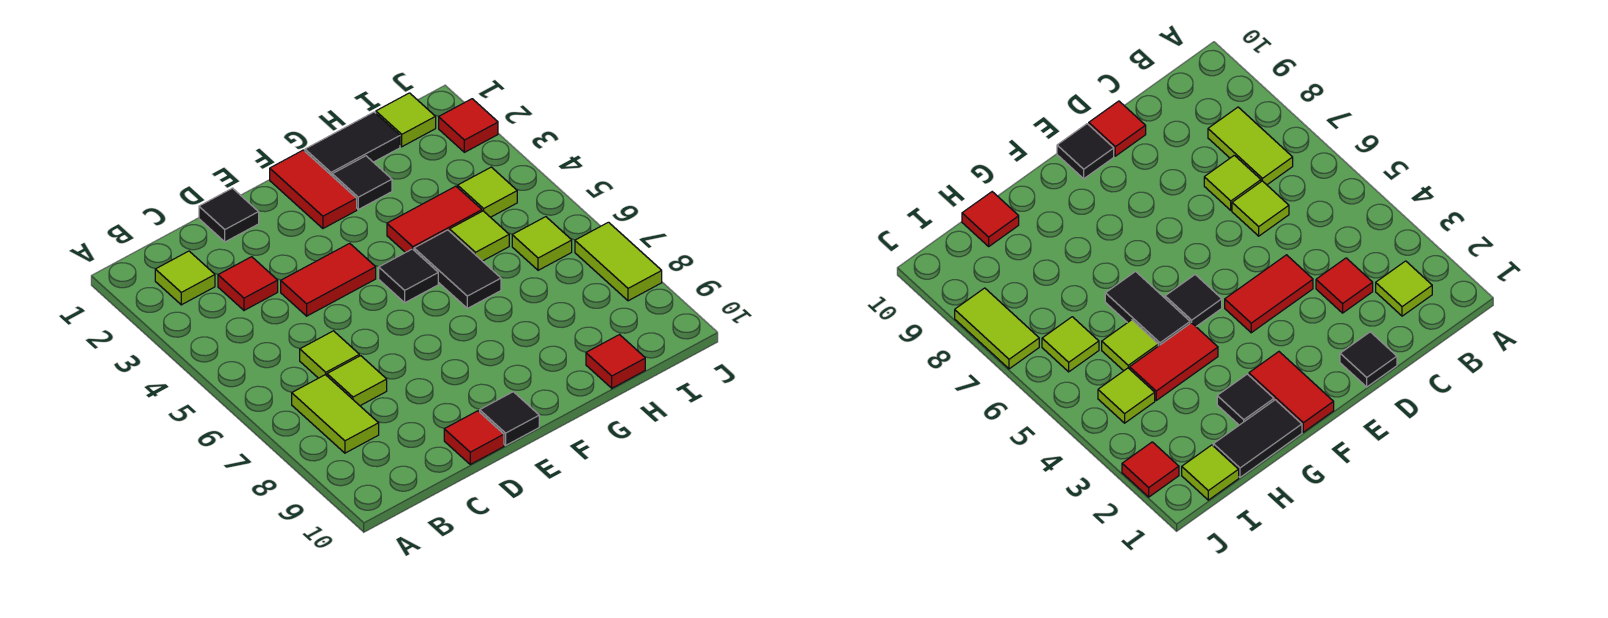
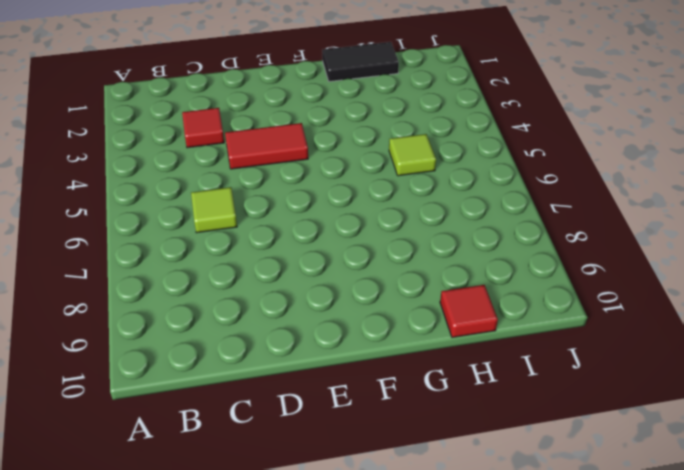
none -> lime tile B2 level 1
none -> lime tile B7:B8 level 1
none -> lime tile C7 level 1

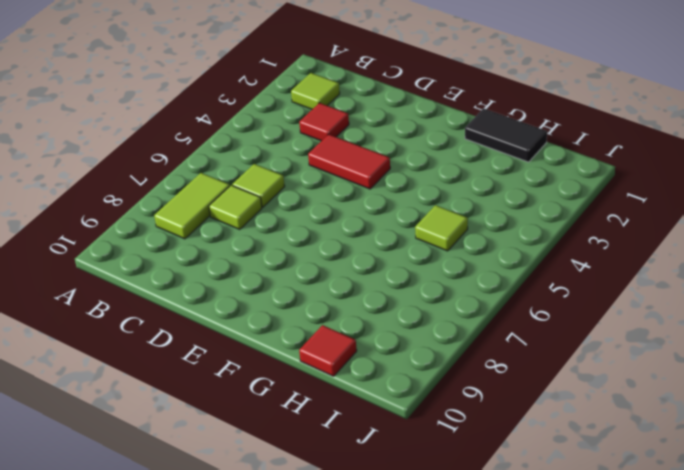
none -> black tile D1 level 1
none -> red tile D10 level 1
none -> black tile E10 level 1

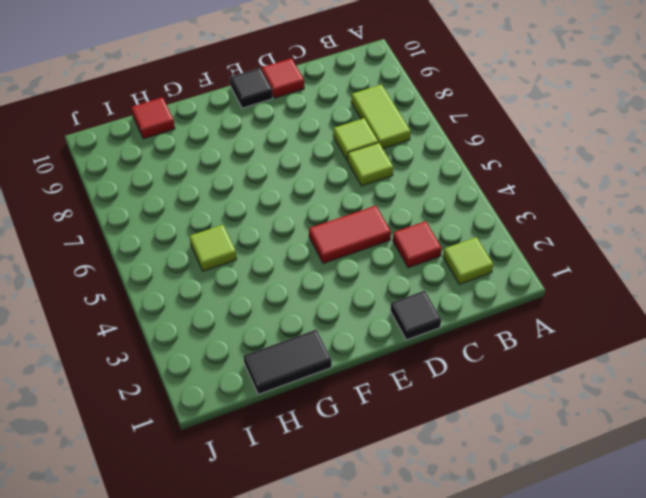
none -> red tile F1:F2 level 1
none -> black tile F5 level 1
none -> black tile G2 level 1

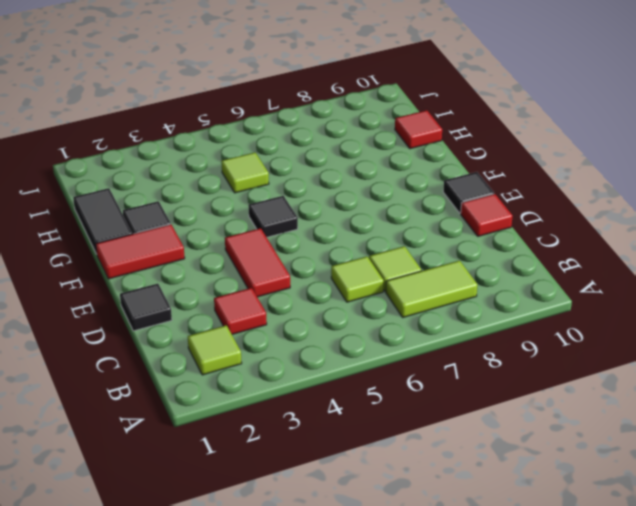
none -> red tile G4:H4 level 1
none -> black tile G5:G6 level 1
none -> lime tile I1 level 1

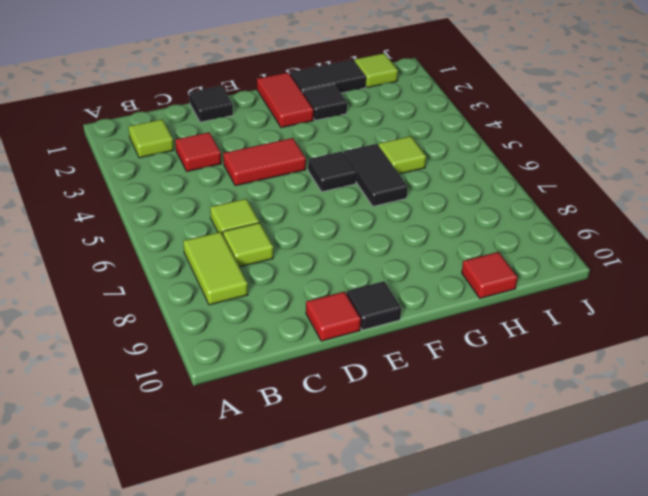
none -> red tile G4:H4 level 1
none -> lime tile I4 level 1
none -> lime tile I6 level 1

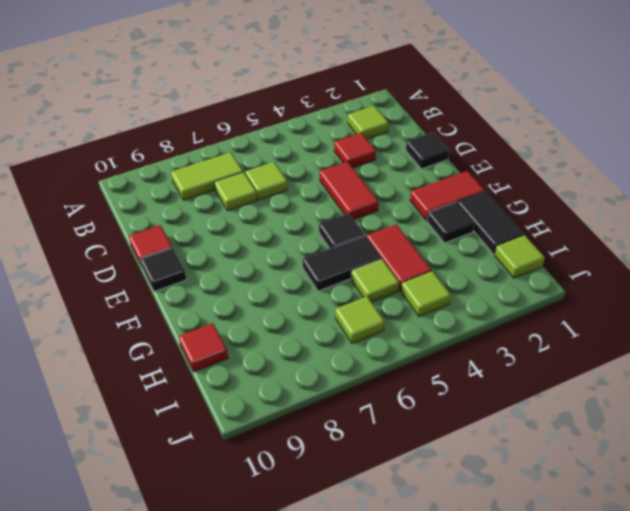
none -> red tile J2 level 1
none -> lime tile J7:J8 level 1

